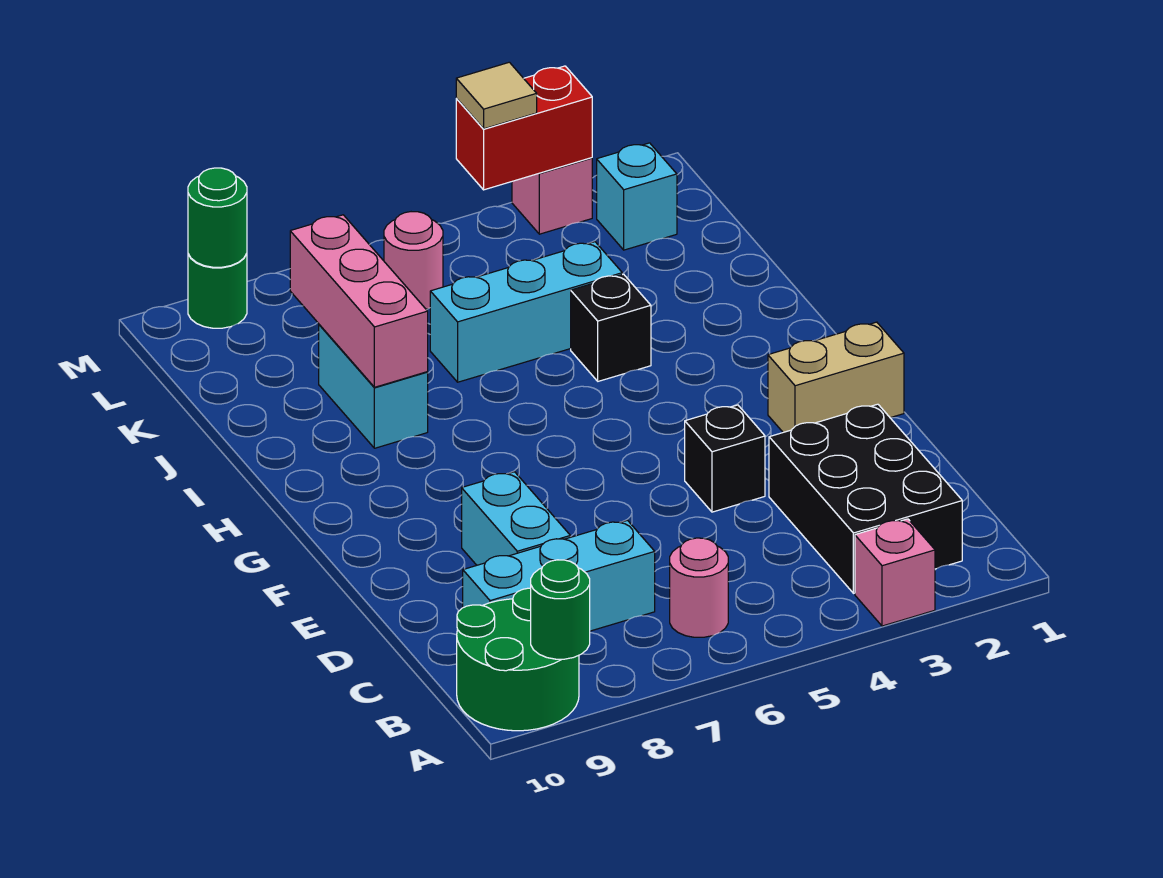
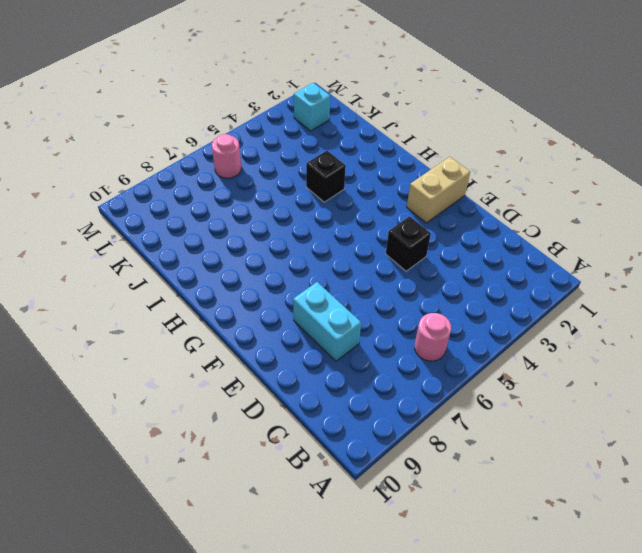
none -> pink brick A3 level 1
none -> green round brick A9:B10 level 1
none -> black brick B2:D3 level 1

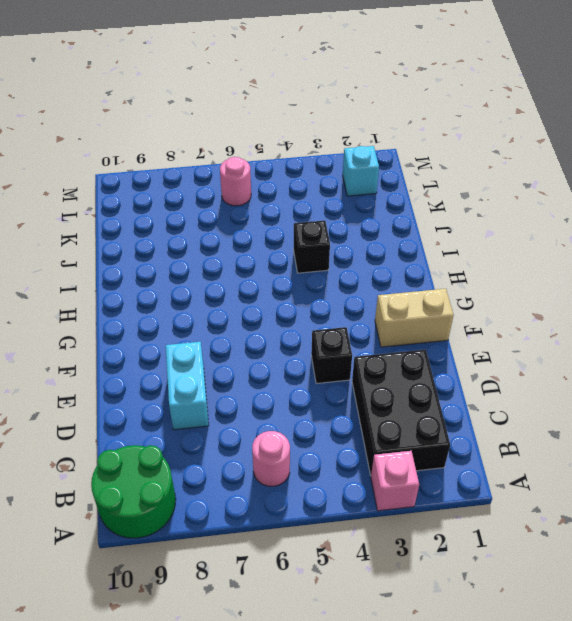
none -> cyan brick C7:C9 level 1
none -> cyan brick I8:J8 level 1
none -> cyan brick J4:J6 level 1

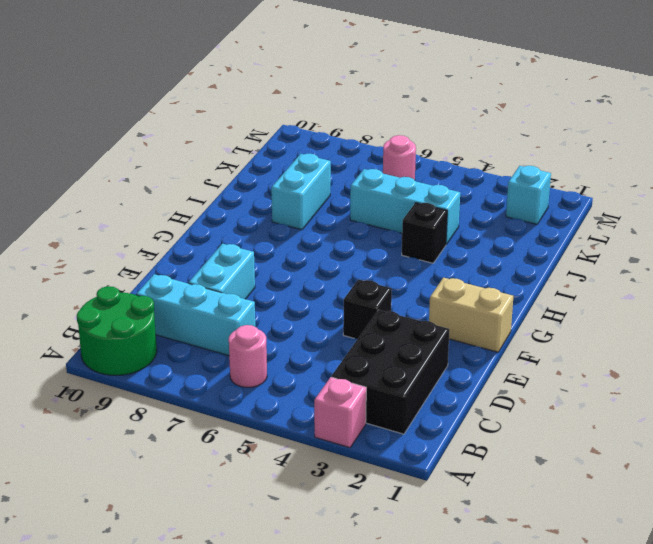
none -> pink brick M3 level 1
none -> green round brick M9 level 1
none -> green round brick A9 level 2

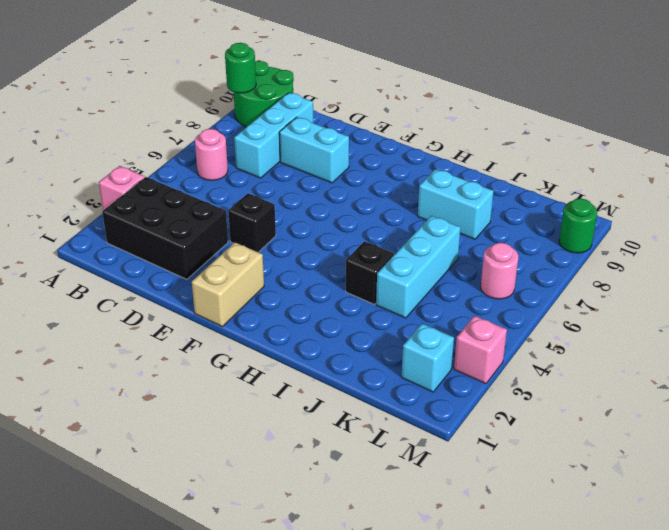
none -> pink brick I8:K8 level 2
none -> red brick M3:M4 level 2
none -> green round brick M9 level 2

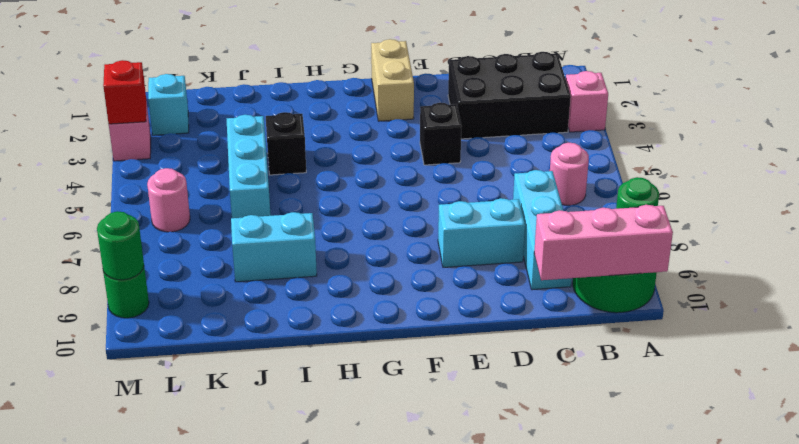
pink brick A10:C10 level 2 -> pink brick I8:K8 level 2
red brick M3 level 2 -> red brick M3:M4 level 2
none -> tan tile M4 level 3

